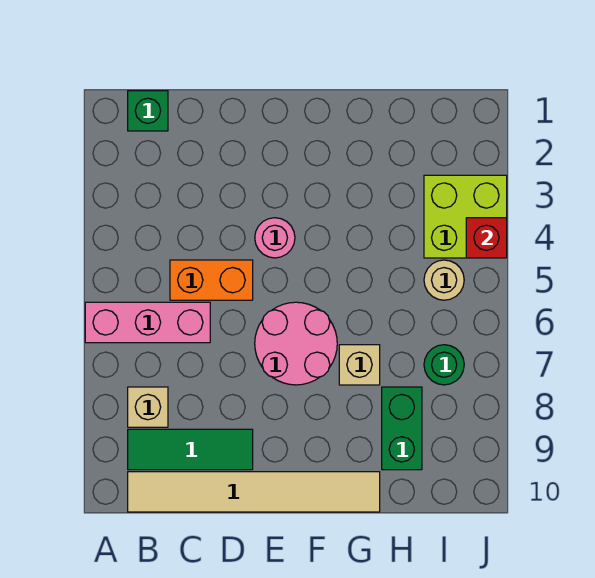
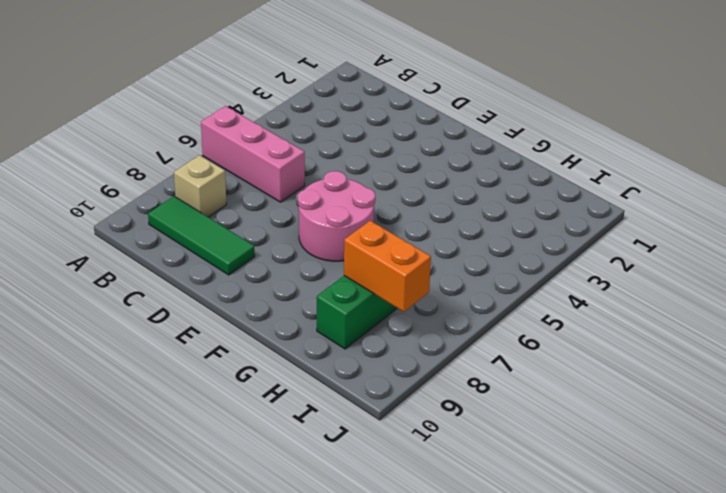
orange brick H8:I8 level 2 -> orange brick C5:D5 level 1
none -> green brick B1 level 1
none -> tan tile B10:G10 level 1
none -> pink round brick E4 level 1

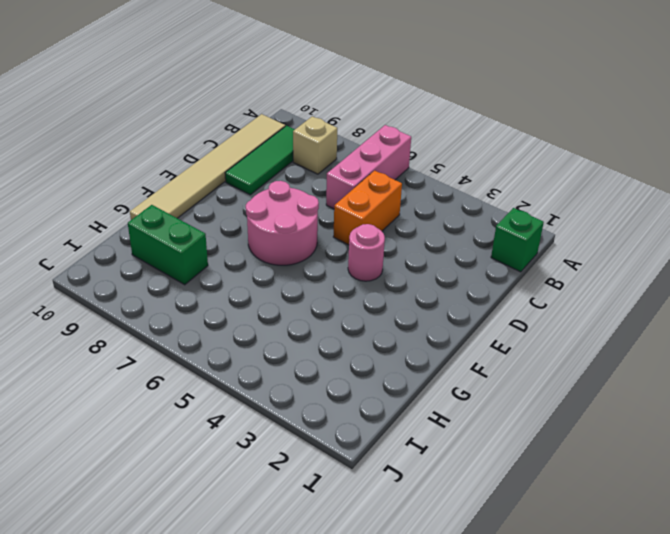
none -> tan brick G7 level 1
none -> lime brick I3:J4 level 1
none -> tan round brick I5 level 1

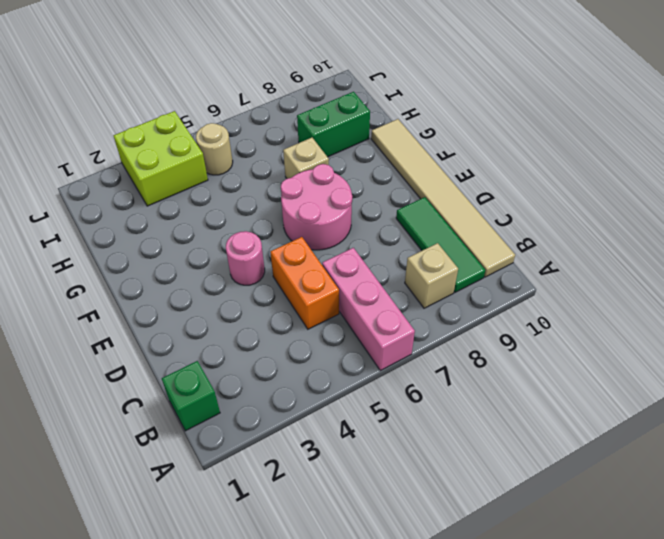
none -> green round brick I7 level 1
none -> red brick J4 level 2

